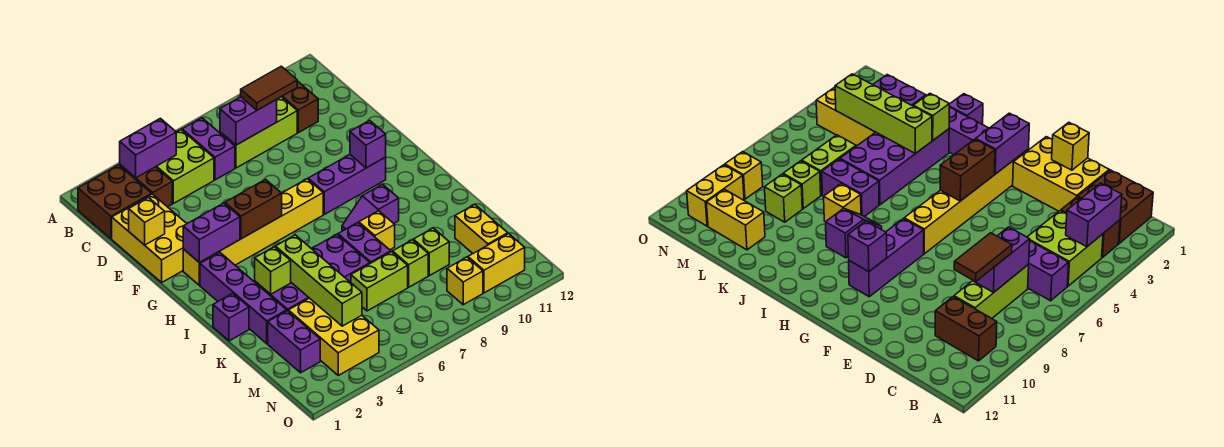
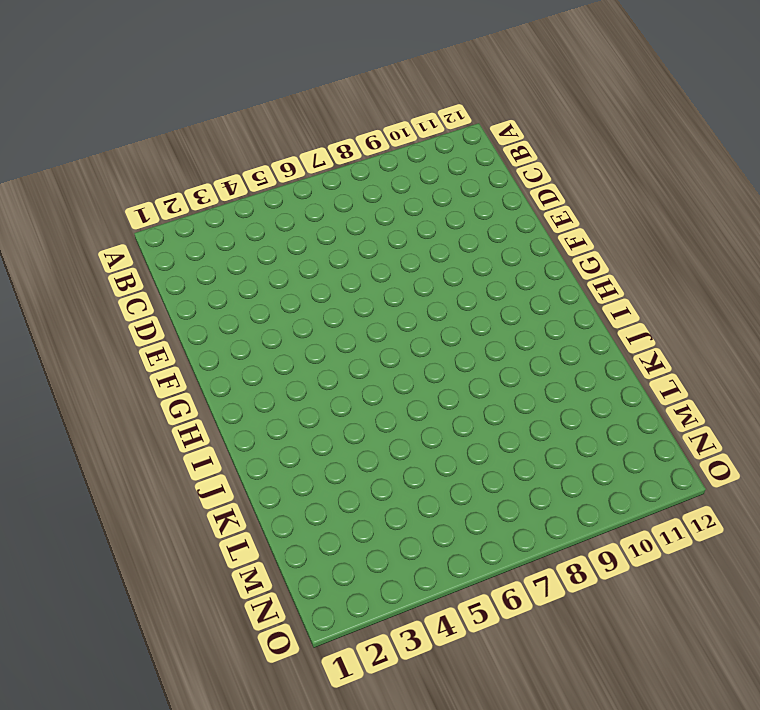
none -> brown brick B1:C2 level 1
none -> brown brick B3:C3 level 1
none -> lime brick B4:C5 level 1
none -> purple brick B6:C6 level 1

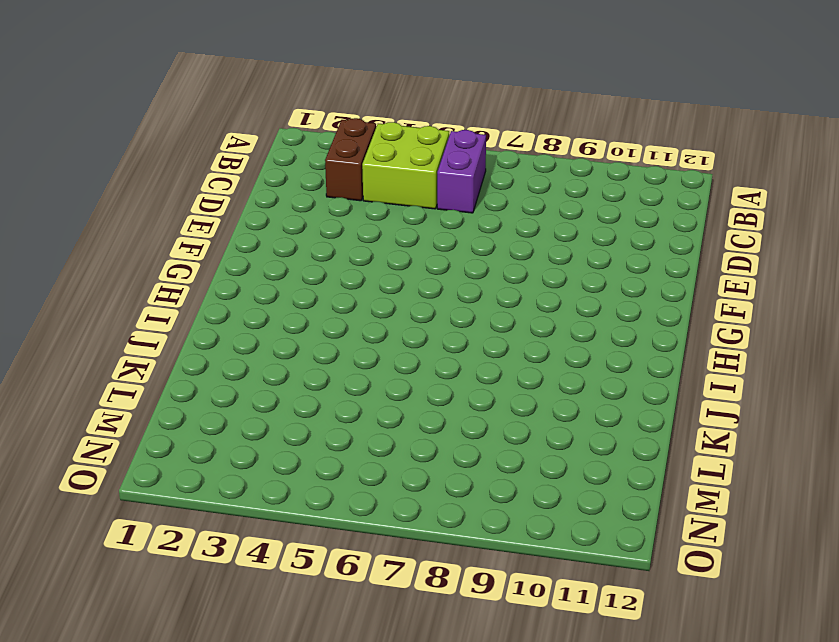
none -> brown brick B1:C2 level 1
none -> brown brick B10:C10 level 1
none -> lime brick C7:C9 level 1
none -> yellow brick D1:F2 level 1

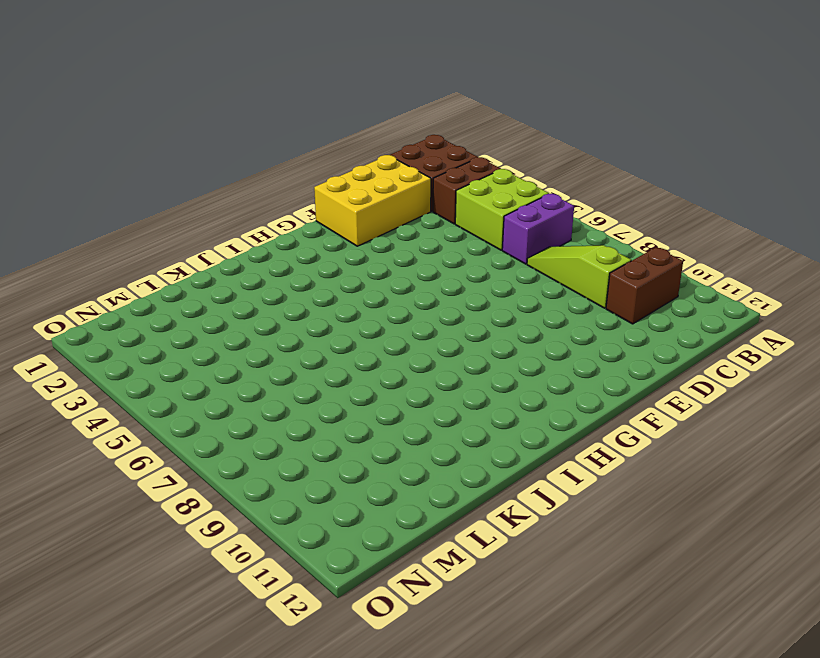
lime slope C7:C9 level 1 top 9 -> lime brick C7:C9 level 1
none -> yellow brick G2:G7 level 1
none -> purple brick G8:G10 level 1
none -> purple brick H2:K2 level 1
none -> purple slope I8:I9 level 1 top 9

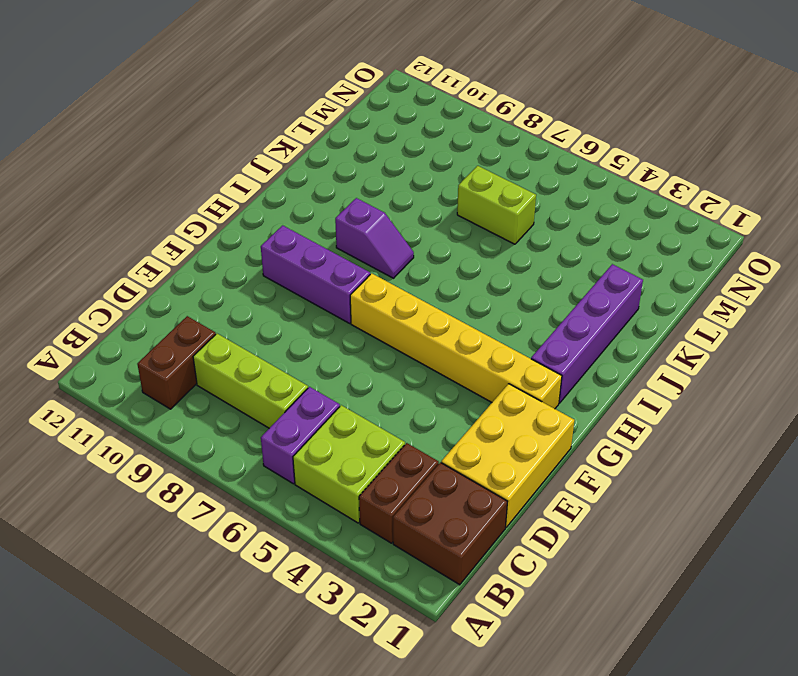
none -> purple brick J1 level 1
none -> purple brick J3:K6 level 1
none -> purple brick J7:K7 level 1
none -> yellow brick J8 level 1

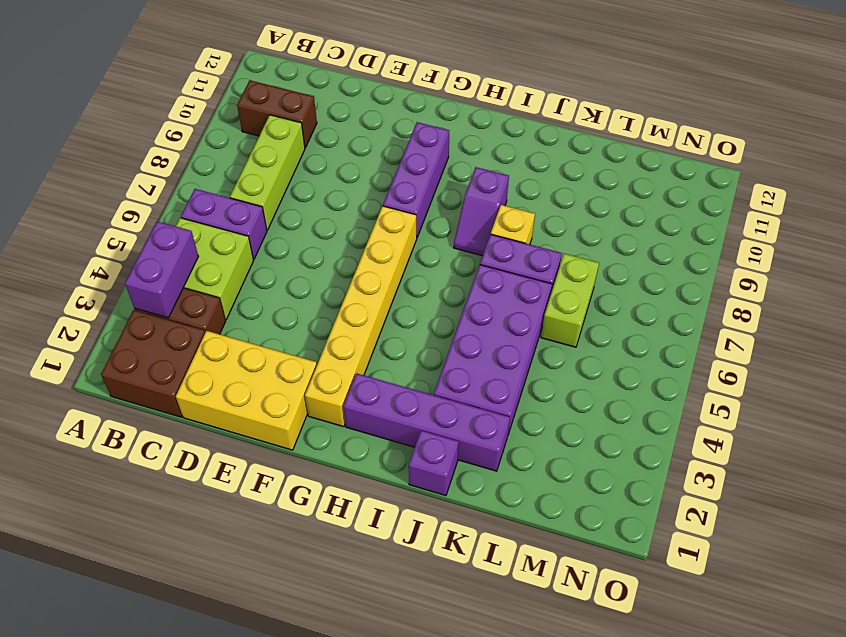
none -> purple brick L2:M2 level 1
none -> yellow brick L3:N4 level 1
none -> lime brick L8 level 1
none -> lime brick L9 level 1

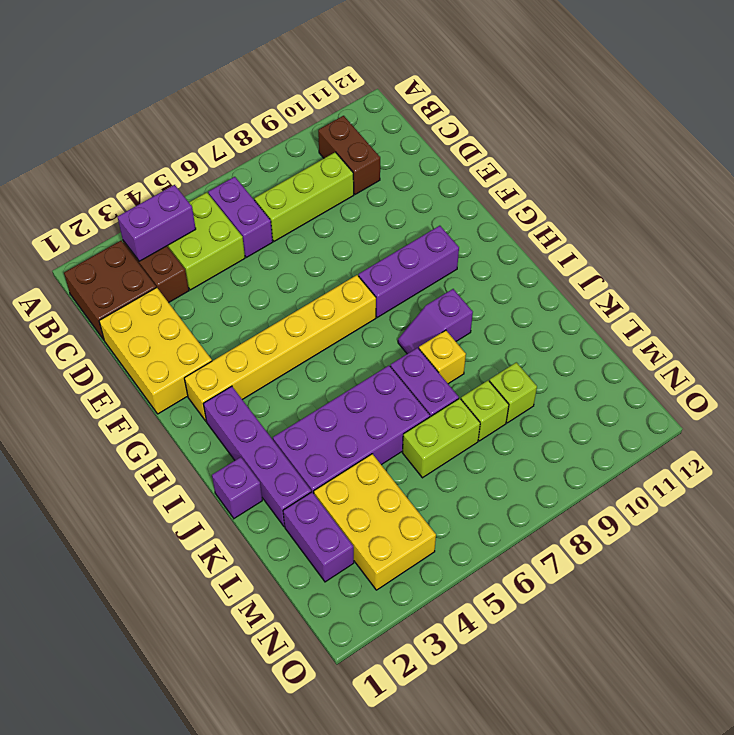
none -> yellow brick L11:M11 level 1
none -> yellow brick N9 level 1
none -> yellow brick N10:N11 level 1
none -> purple brick C7:C8 level 2

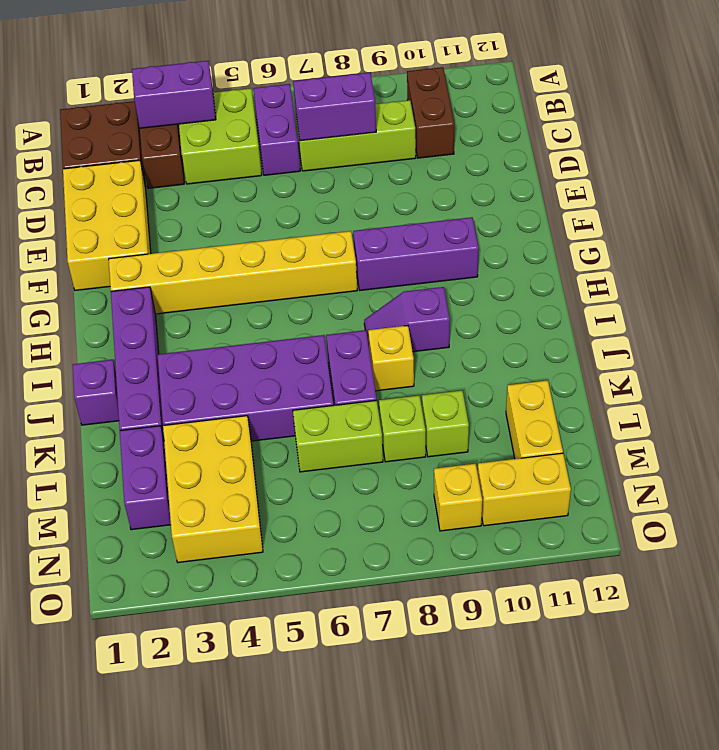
none -> yellow brick E1 level 2
none -> purple brick G2:G3 level 2
none -> brown brick G4:G5 level 2
none -> purple brick G10 level 2

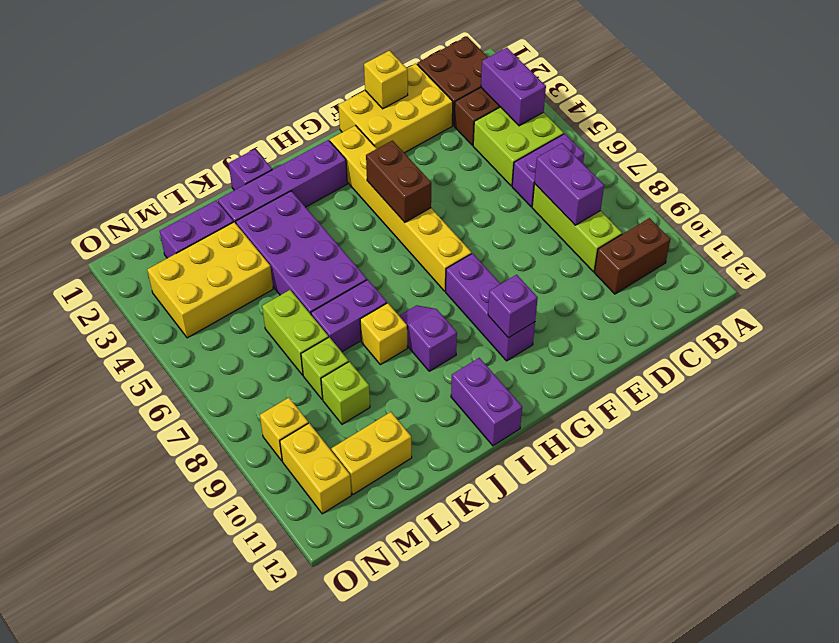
purple brick I11:I12 level 1 -> purple brick G2:G3 level 2
none -> lime brick J3 level 2
none -> lime brick J4:M4 level 2
none -> brown tile C8:C9 level 3

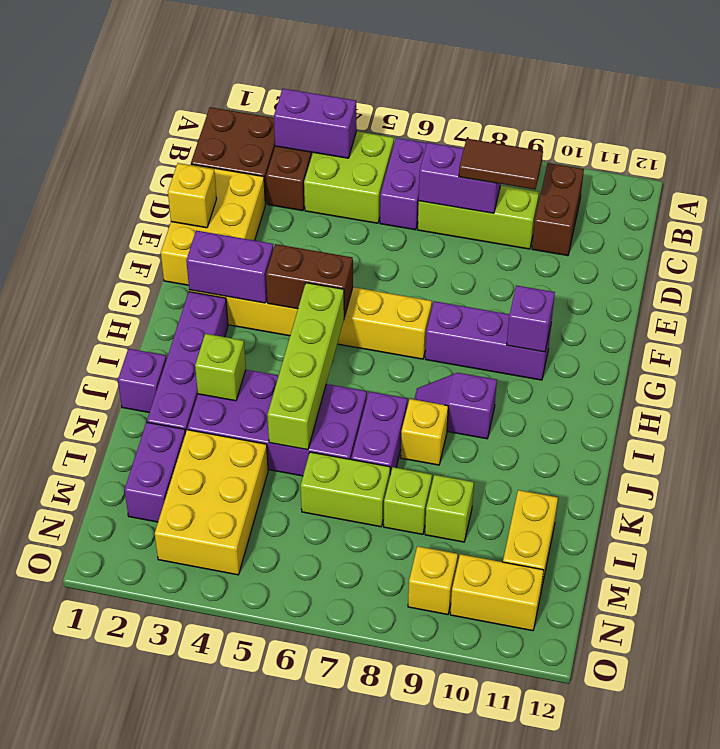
lime brick H5:K5 level 2 -> lime brick J4:M4 level 2

